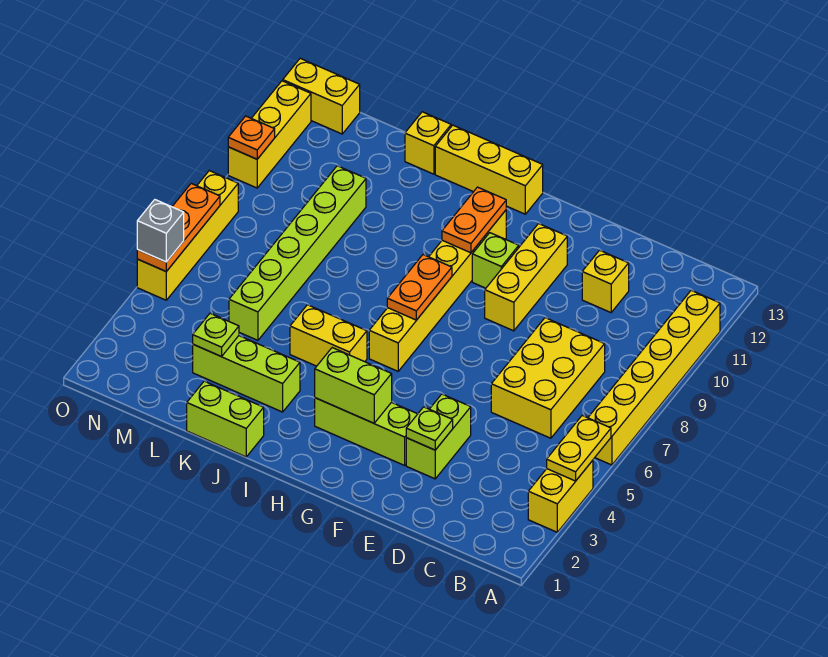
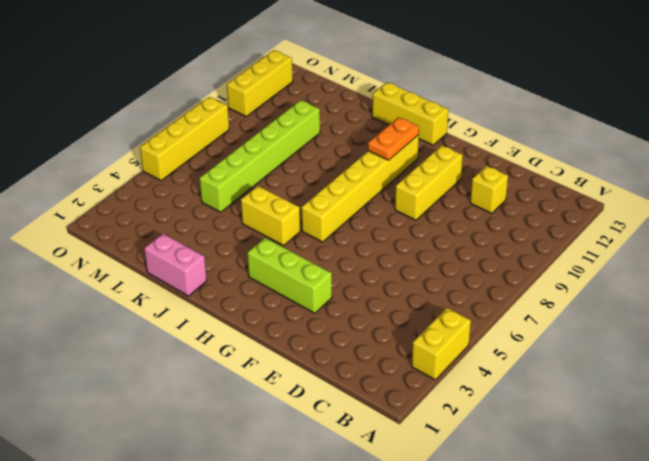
pink brick J1:K1 level 1 -> lime brick J1:K1 level 1
none -> yellow brick A6:A11 level 1
none -> yellow brick C6:D8 level 1
none -> lime brick E3:E4 level 1

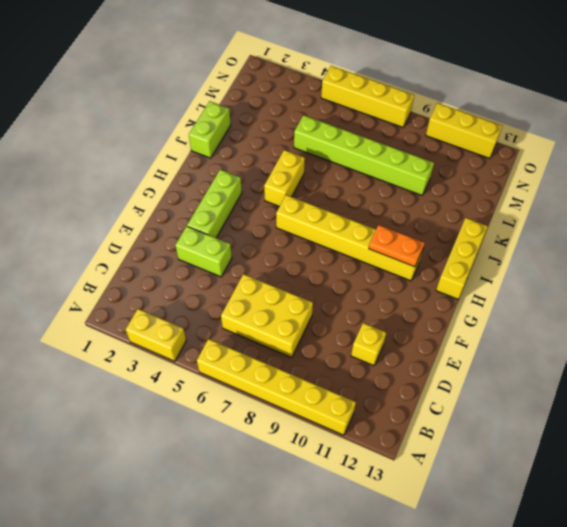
none -> yellow brick F9:F11 level 1
none -> lime brick G10 level 1
none -> lime brick J3:L3 level 1

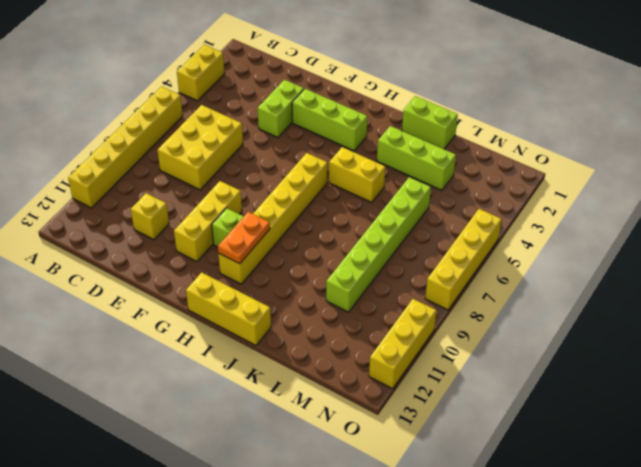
none -> yellow brick K13 level 1
none -> yellow brick N13:O13 level 1
none -> yellow plate A4:A5 level 2

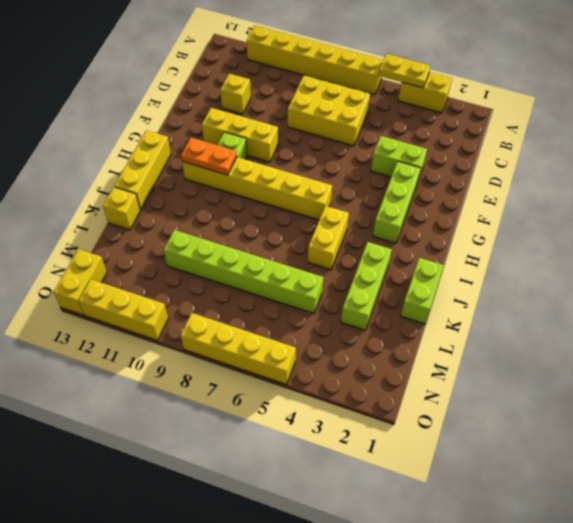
none -> lime plate E3 level 2
none -> lime brick G3:H3 level 2
none -> orange plate H7:H8 level 2

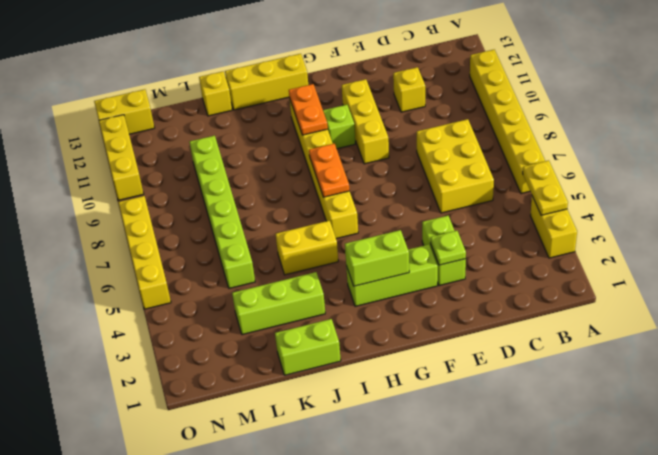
none -> lime plate L3 level 2
none -> orange plate O5:O7 level 2
none -> orange plate O10 level 2

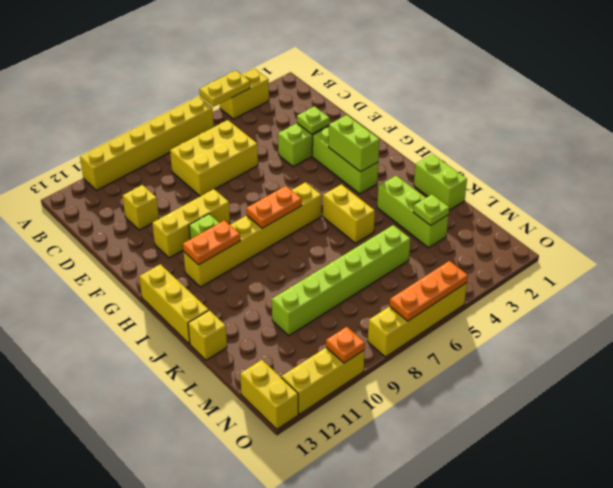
none -> grey brick O5 level 3

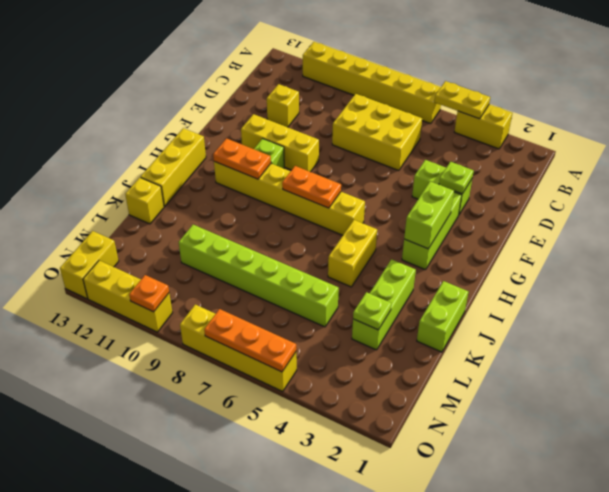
none -> grey brick O5 level 3

